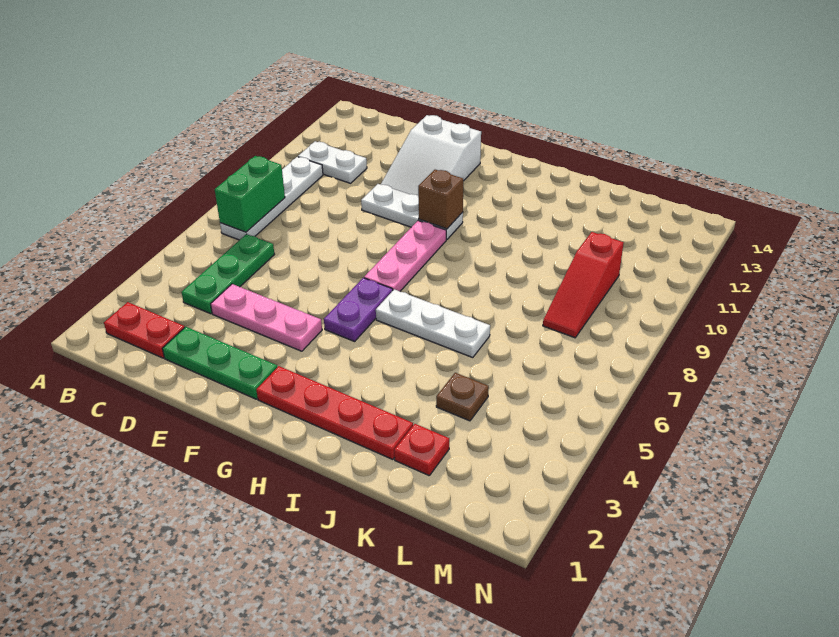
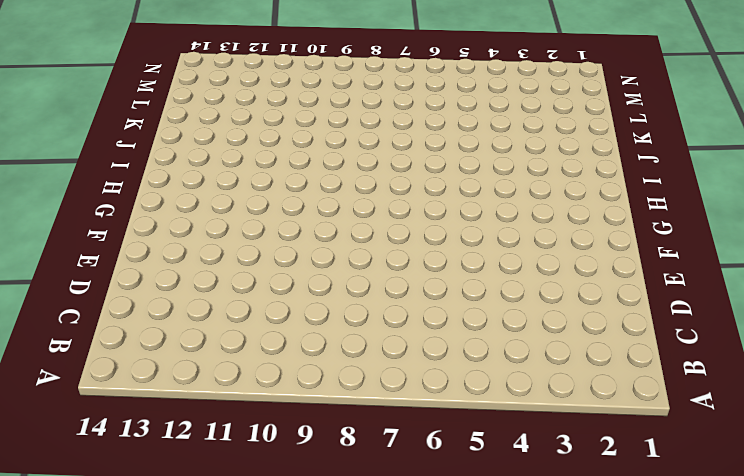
none -> red plate B2:C2 level 1
none -> white plate B7:B10 level 1
none -> white plate B11:C11 level 1

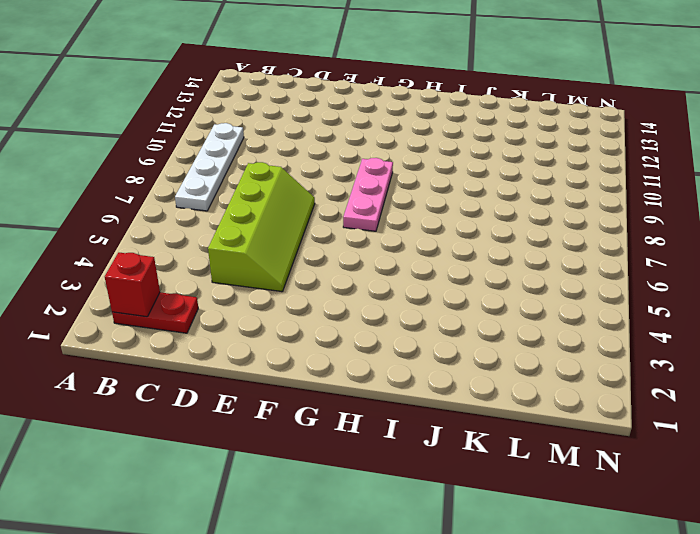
red brick B2 level 2 -> none
lime slope D4:E7 level 1 top D -> pink plate D4:F4 level 1
none -> white plate B11:C11 level 1
none -> green plate C4:C6 level 1
none -> green plate D2:F2 level 1

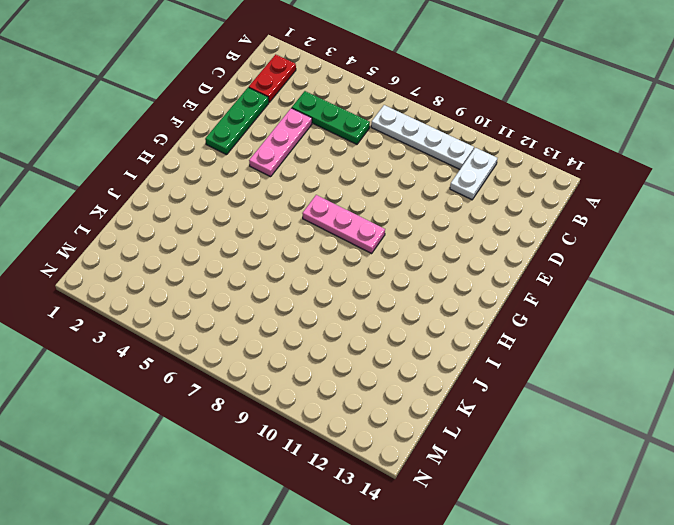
none -> white plate E10:G10 level 1
none -> white slope E11:F13 level 1 top 13
none -> red plate G2:J2 level 1

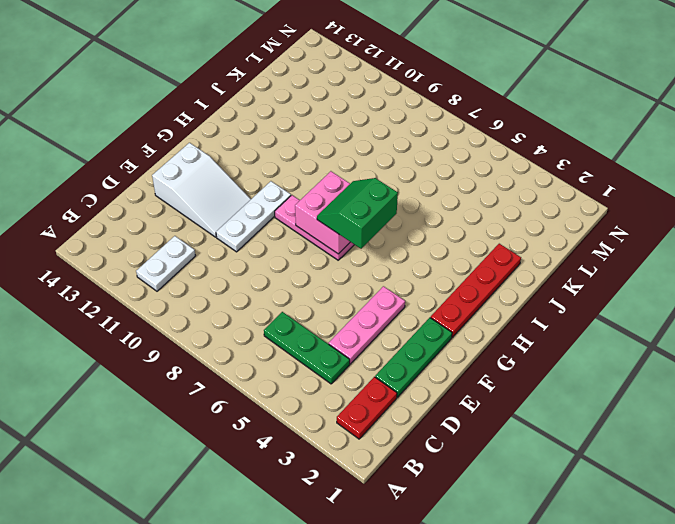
green slope G6:H7 level 3 top 6 -> none
pink brick G7:H8 level 2 -> none
none -> white plate B7:B10 level 1
none -> purple plate G5:G6 level 1
none -> white plate H6:J6 level 1

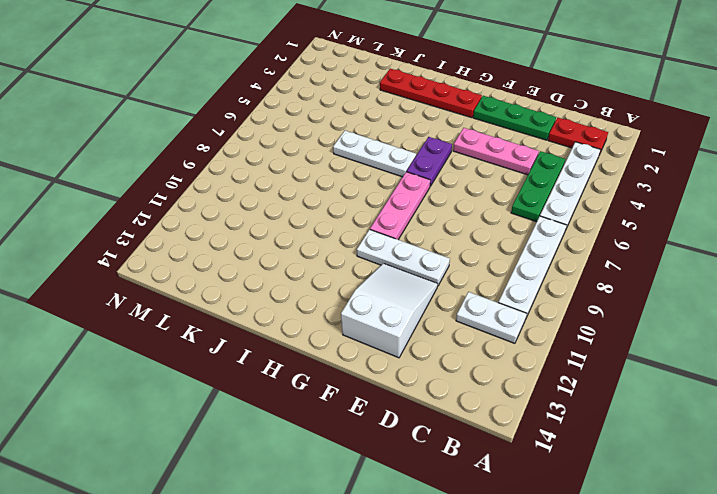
white plate B3:B6 level 1 -> none
none -> red plate K2 level 1
none -> brown plate K4 level 1
none -> red slope L8:L10 level 1 top 10

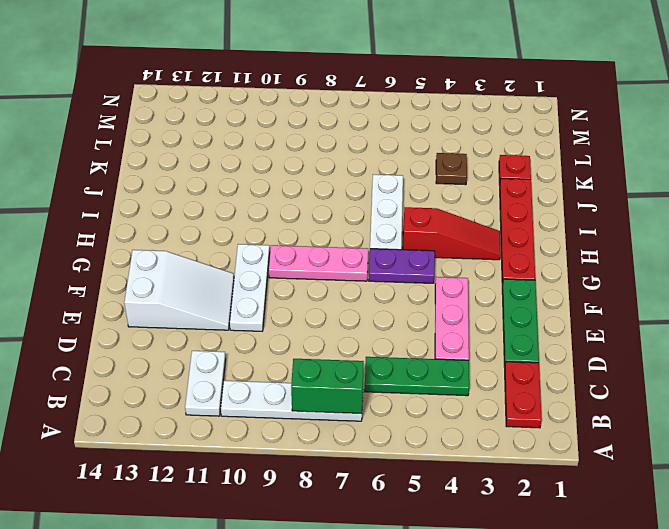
red slope H3:H5 level 1 top 5 -> red slope L8:L10 level 1 top 10
none -> brown brick G10 level 2

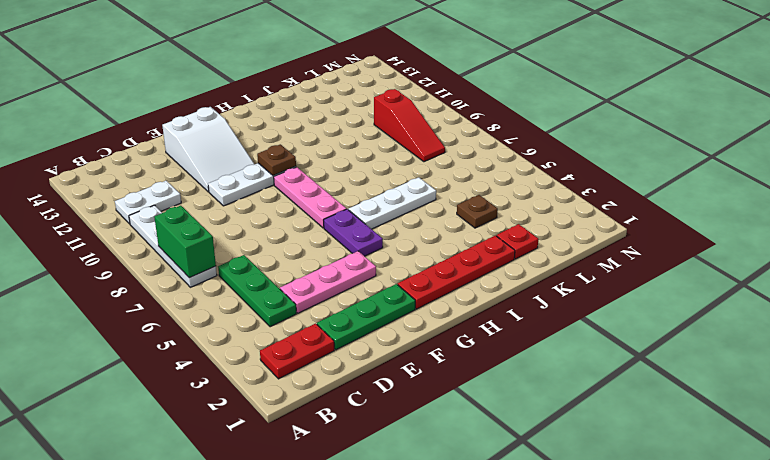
brown plate G10 level 2 -> brown brick G10 level 2

